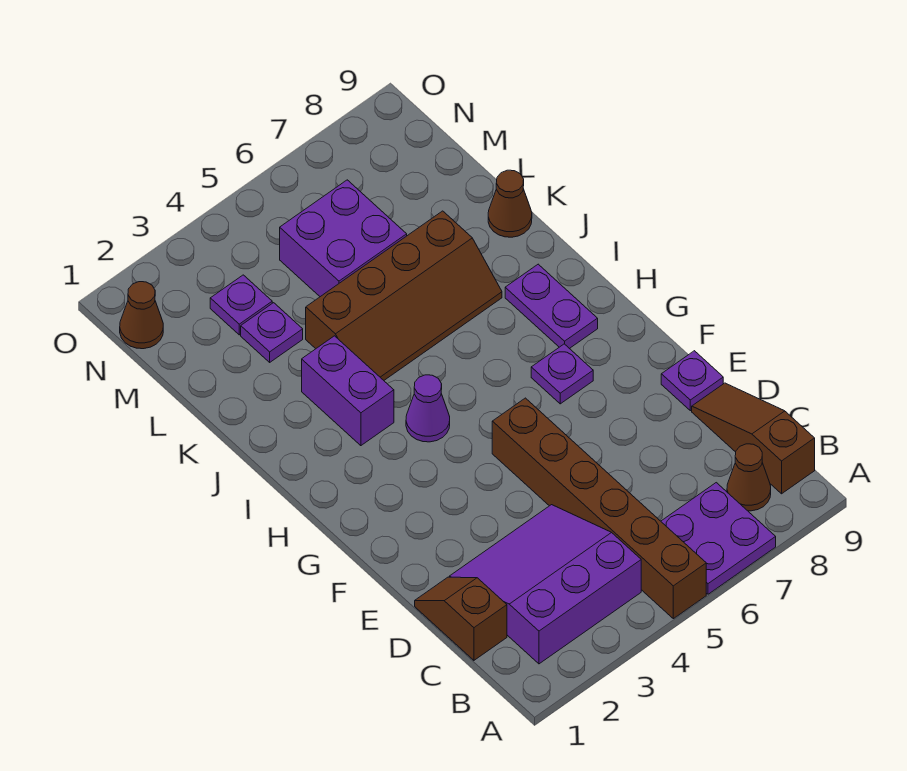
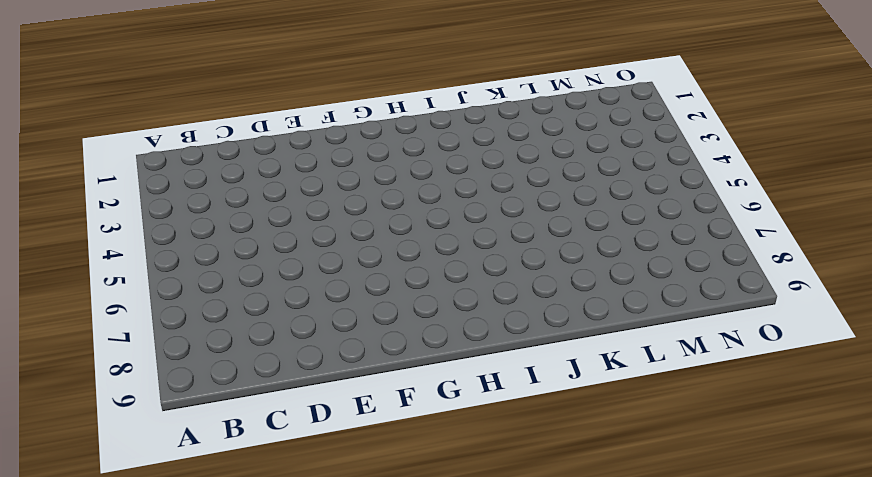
none -> brown brick A5:F5 level 1
none -> purple plate A6:B7 level 1
none -> purple slope B2:D4 level 1 top B

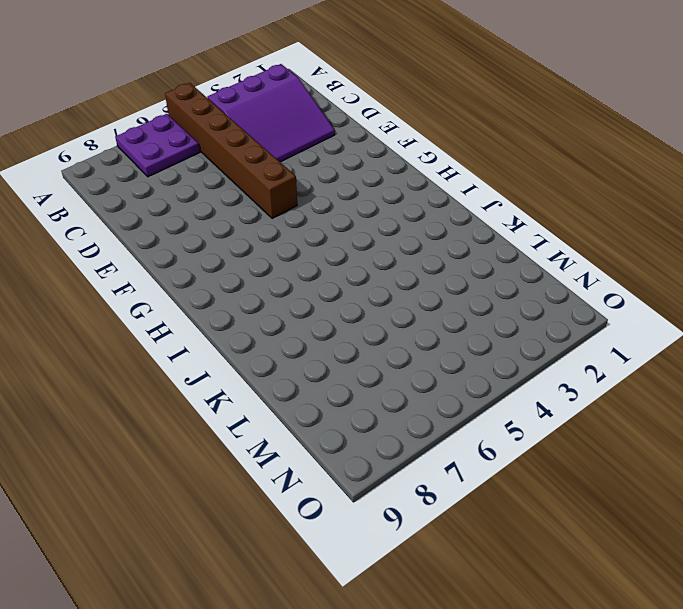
none -> brown cone B8 level 1
none -> brown slope B9:D9 level 1 top B
none -> brown slope C1:D1 level 1 top C

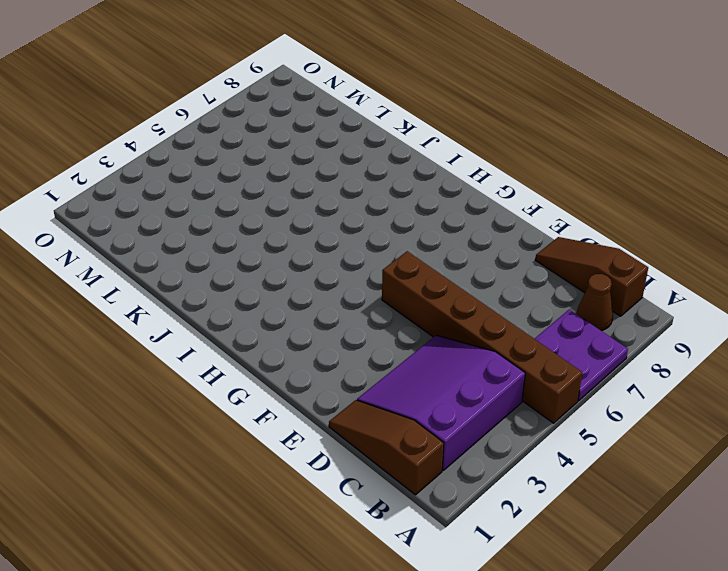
brown slope B1:D1 level 1 top B -> brown slope C1:D1 level 1 top C
none -> purple plate E9 level 1
none -> purple plate G7 level 1
none -> purple cone H4 level 1

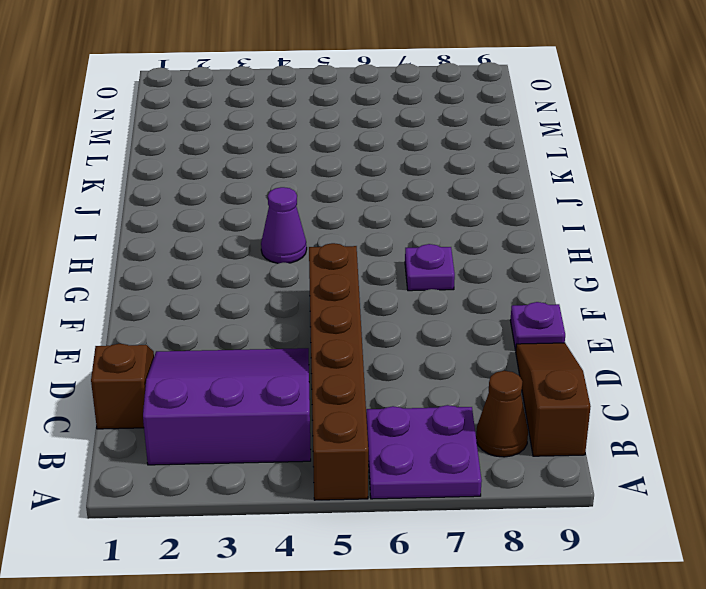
none -> purple plate H8:I8 level 1
none -> purple brick I3:J3 level 1
none -> brown slope J4:K7 level 1 top K

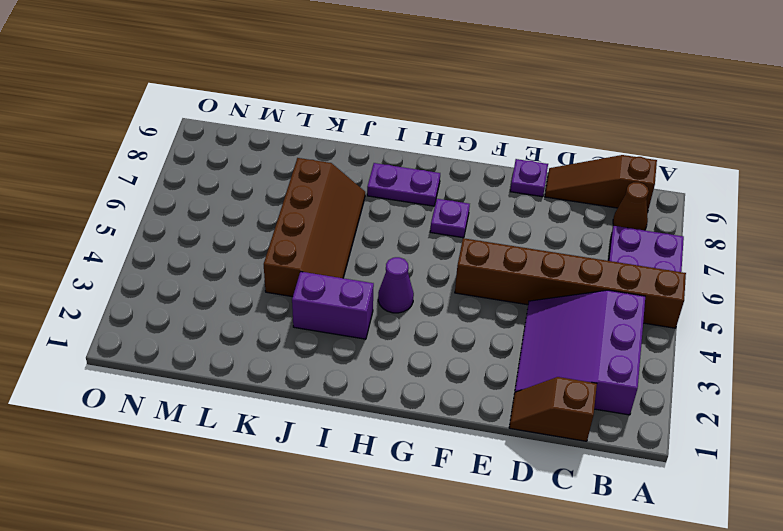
none -> brown cone K9 level 1
none -> purple plate L3 level 1
none -> purple brick L5:M6 level 1

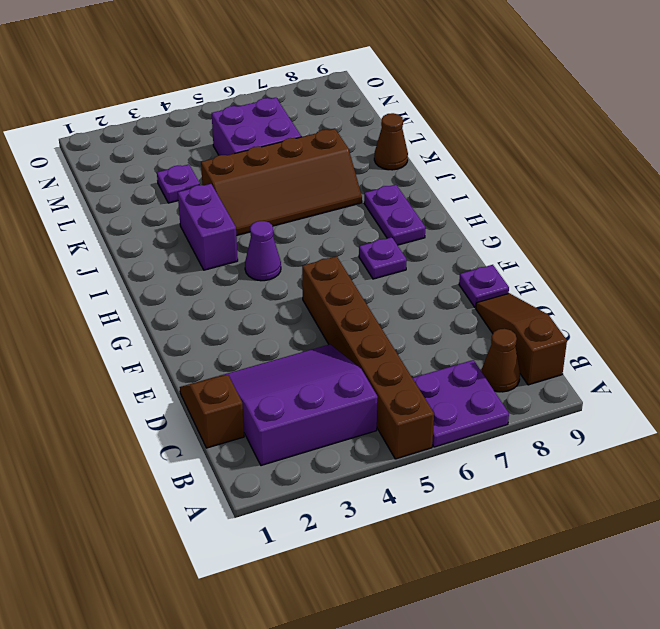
none -> purple plate M3 level 1
none -> brown cone N1 level 1

